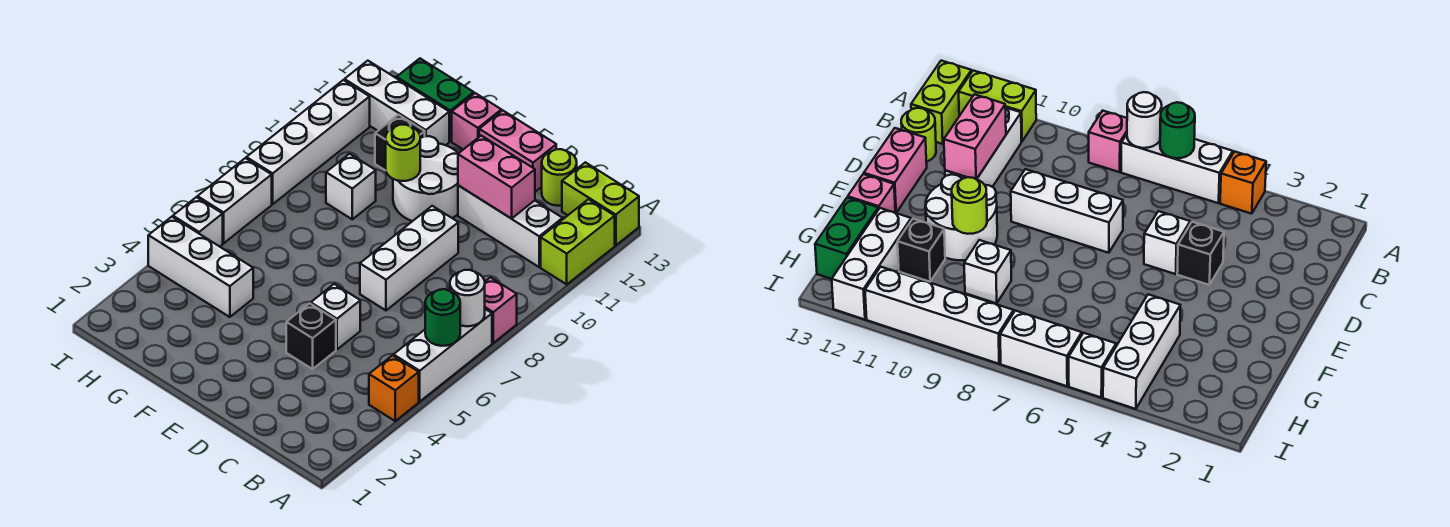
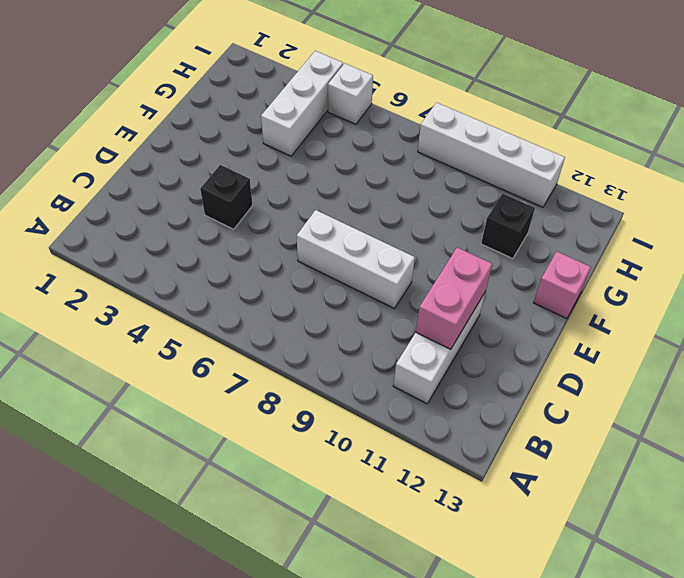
none -> orange brick A4 level 1
none -> white brick A5:A7 level 1
none -> pink brick A8 level 1

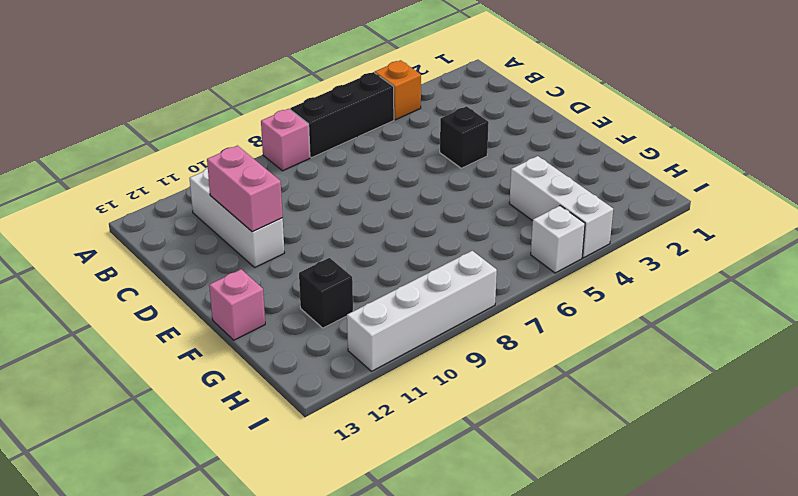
black brick A5:A7 level 1 -> white brick A5:A7 level 1
none -> lime brick A11:A12 level 1
none -> lime brick A13:B13 level 1
none -> lime round brick C13 level 1

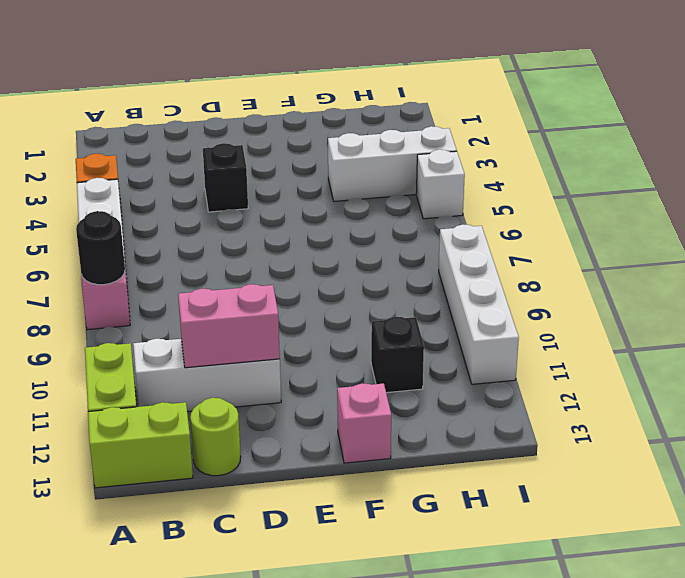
black round brick A8 level 2 -> none
none -> white brick D5 level 1
none -> white brick D7:D9 level 1
none -> pink brick D13:E13 level 1

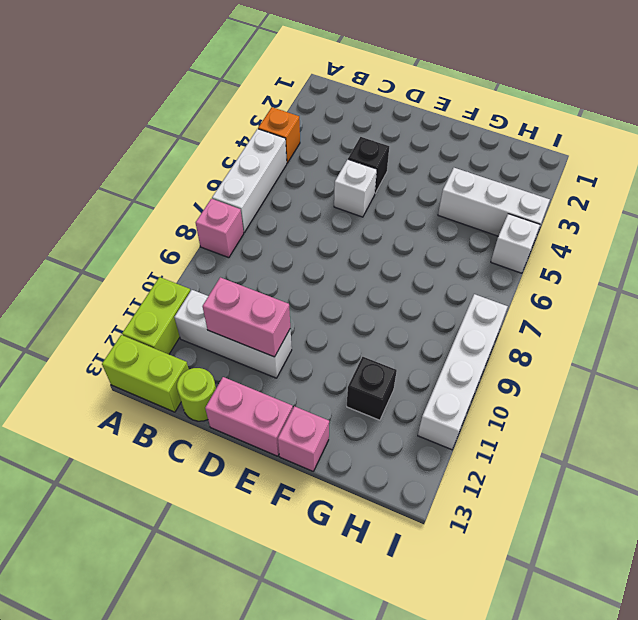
none -> white brick D7:D9 level 1
none -> white round brick E10:F11 level 1
none -> white brick G9 level 1

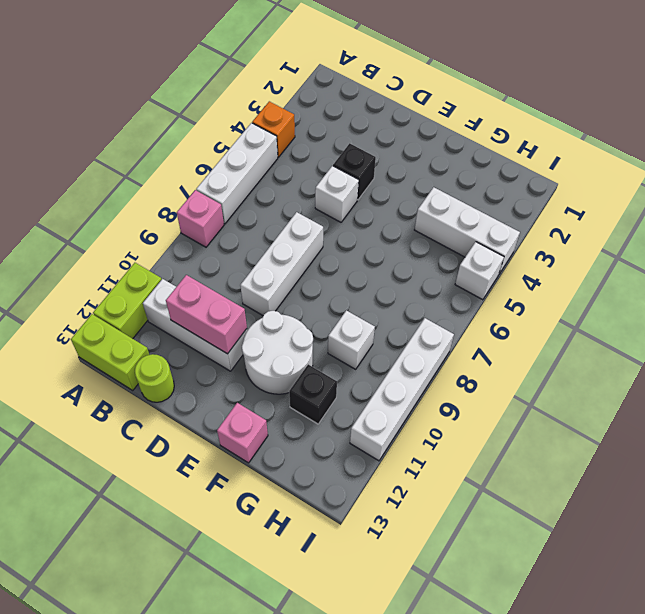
none -> pink brick D13:E13 level 1
none -> white brick G12:I12 level 1
none -> green brick G13:H13 level 1

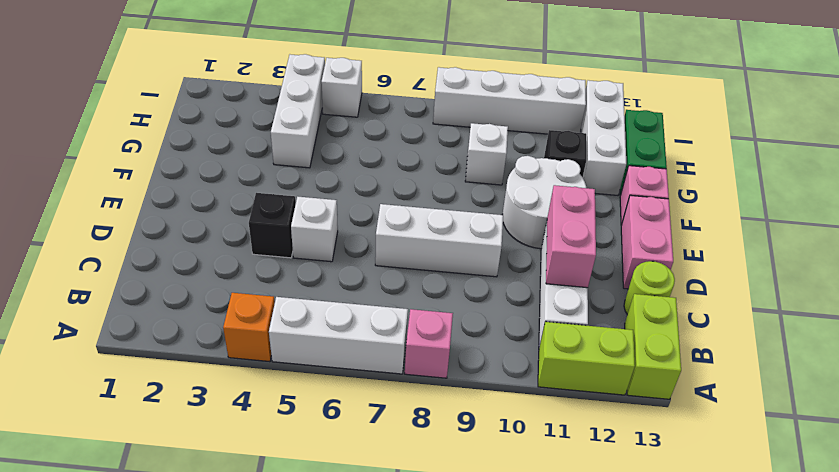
none -> white brick I6:I7 level 1
none -> green round brick A6 level 2
none -> white round brick A7 level 2

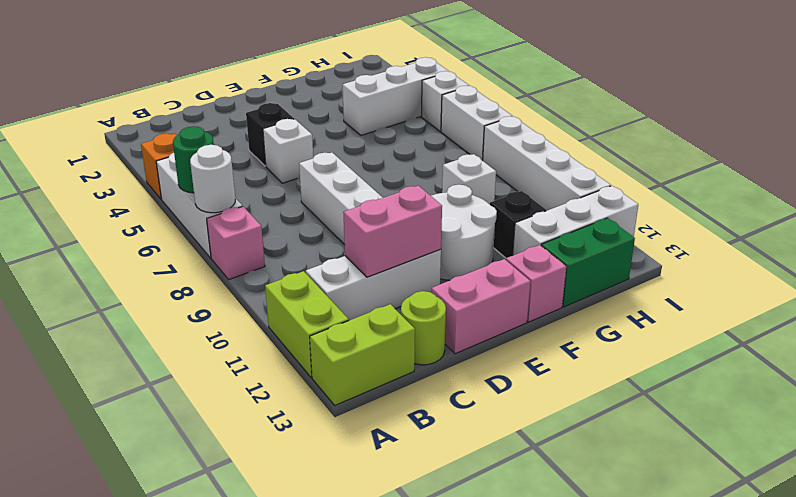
none -> lime round brick F10 level 2

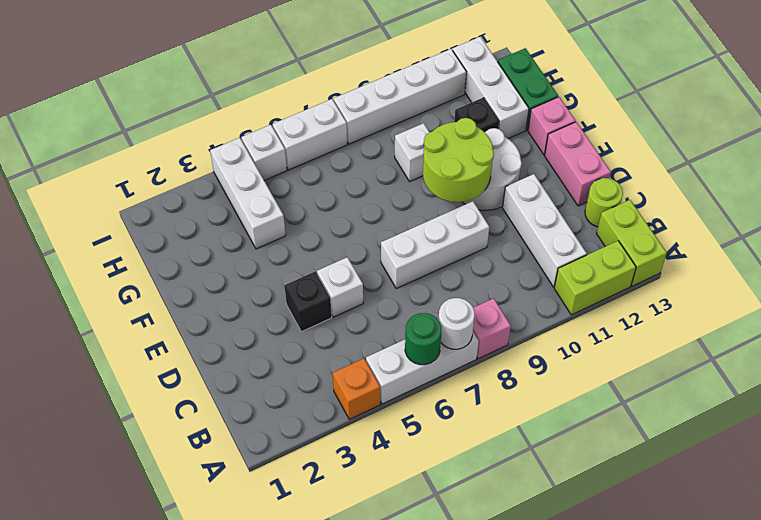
lime round brick E9:F10 level 2 -> lime round brick F10 level 2
none -> pink brick C11:D11 level 2

